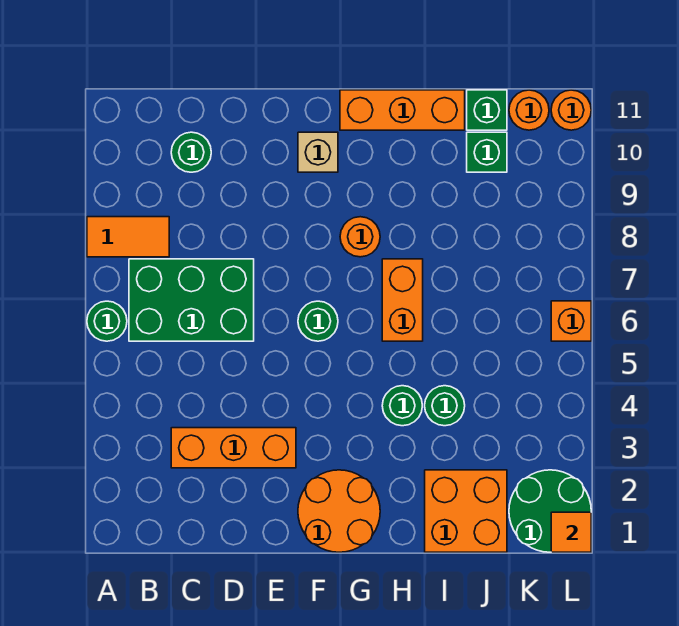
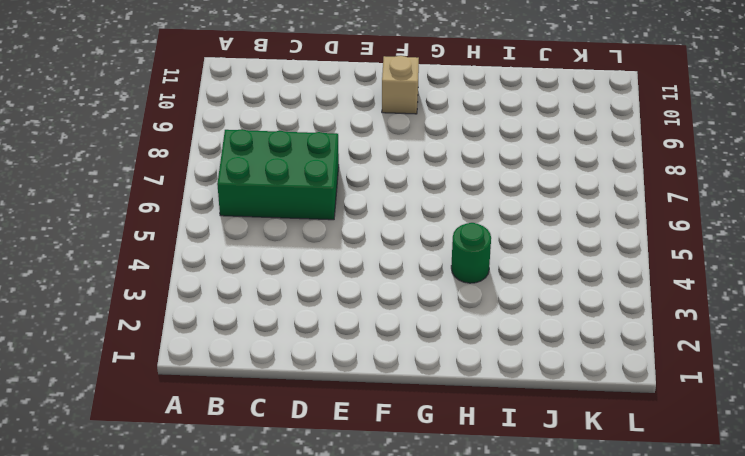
none -> green round brick A6 level 1
none -> orange tile A8:B8 level 1
none -> orange brick C3:E3 level 1

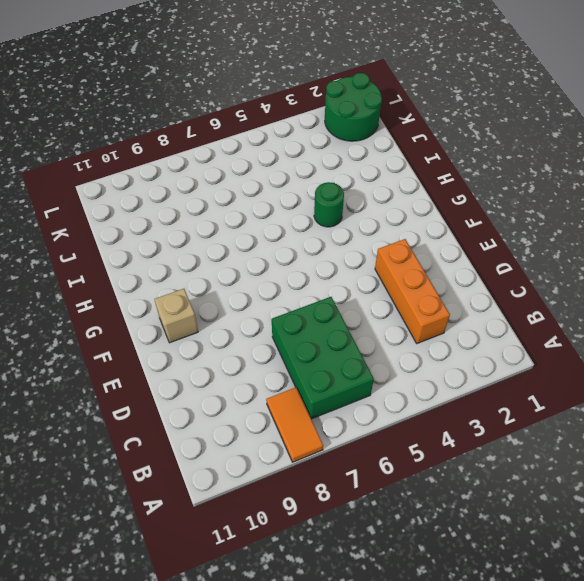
none -> green round brick A6 level 1
none -> green round brick C10 level 1
none -> orange round brick F1:G2 level 1

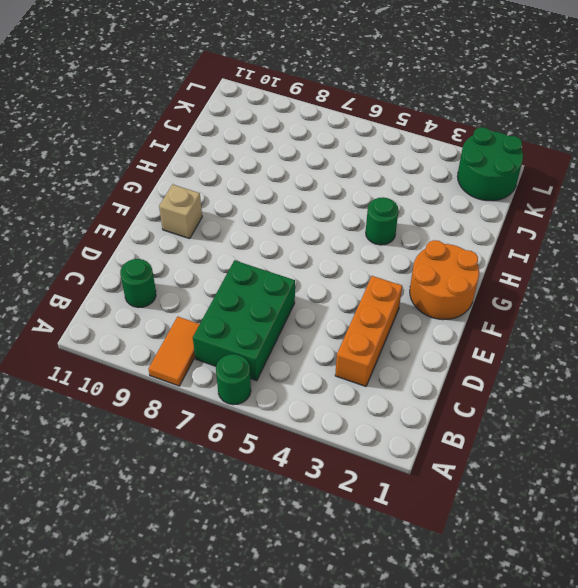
none -> green round brick F6 level 1
none -> orange round brick G8 level 1
none -> orange brick G11:I11 level 1

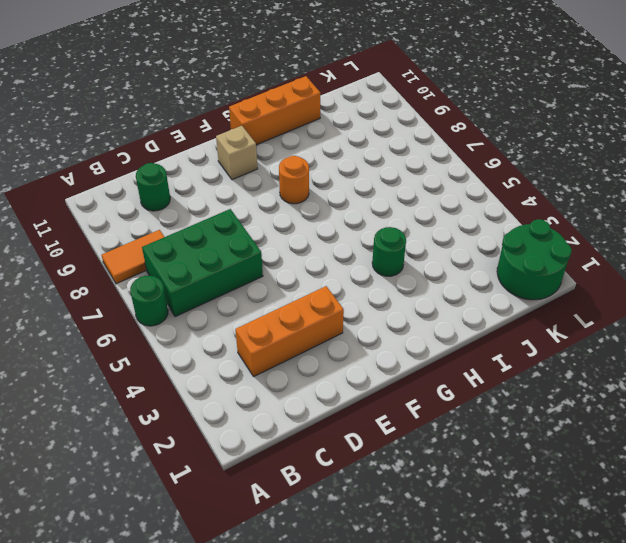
none -> orange round brick F1:G2 level 1
none -> green round brick F6 level 1
none -> orange brick H6:H7 level 1

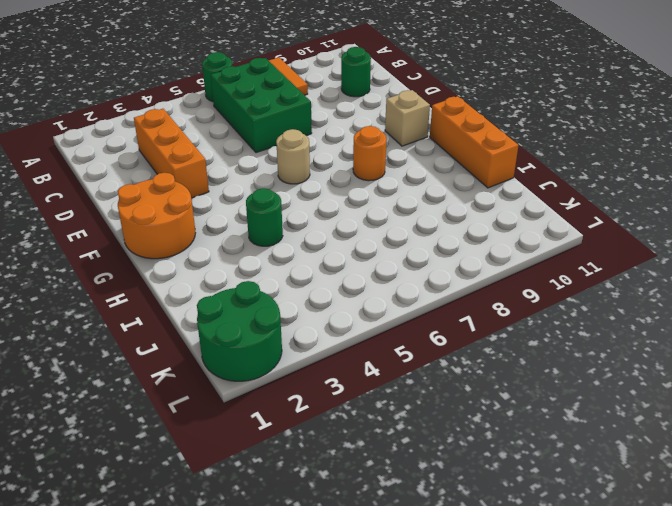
tan round brick F6 level 1 -> green round brick F6 level 1
none -> orange brick H6:H7 level 1
none -> orange brick I1:J2 level 1
none -> green round brick I4 level 1

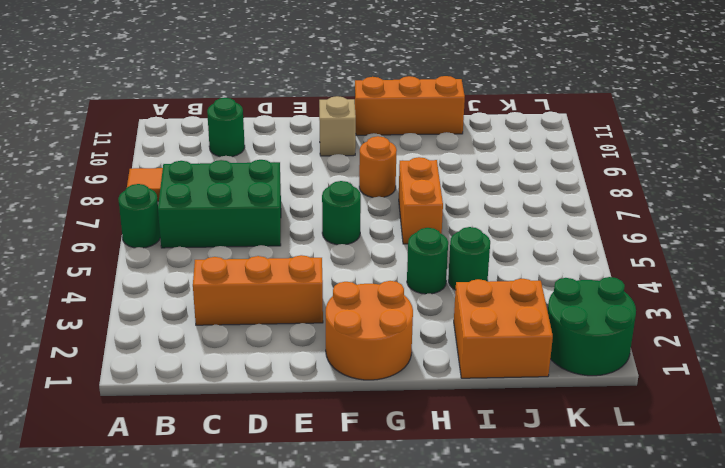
none -> green brick J10 level 1
none -> green brick J11 level 1
none -> orange round brick K11 level 1

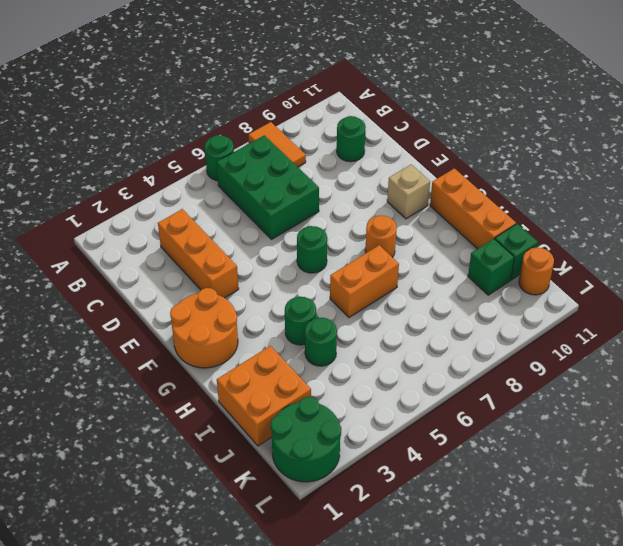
none -> orange brick L6 level 1
none -> orange round brick L11 level 1
none -> orange tile L1 level 2

